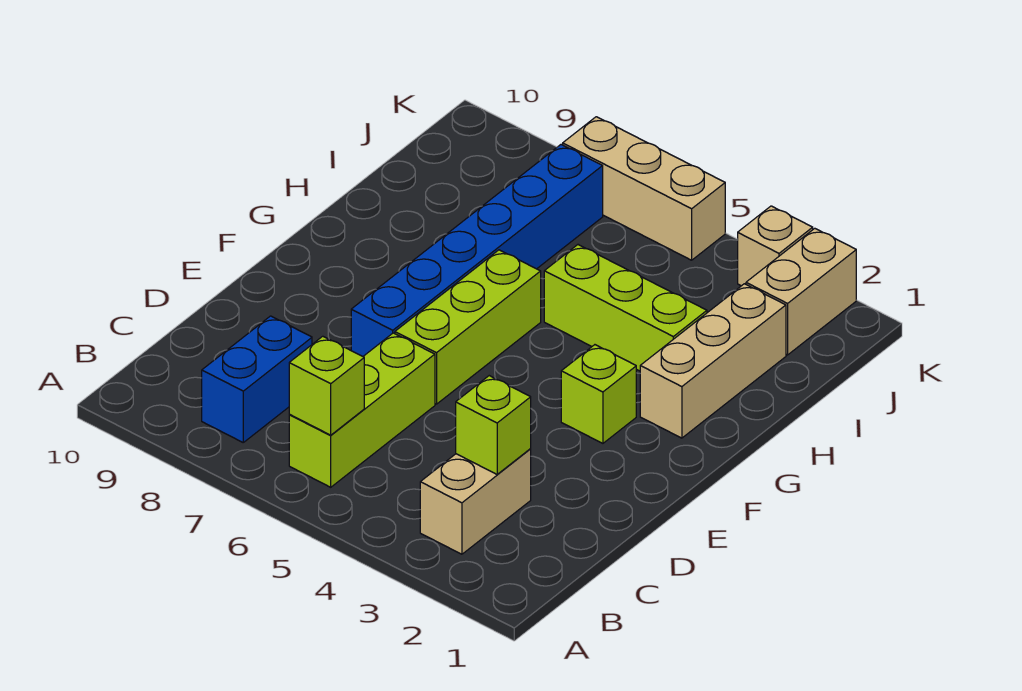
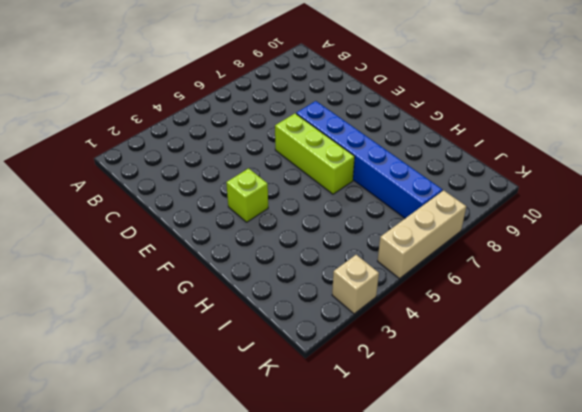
none -> tan brick B3:C3 level 1
none -> lime brick B6:D6 level 1
none -> blue brick B8:C8 level 1

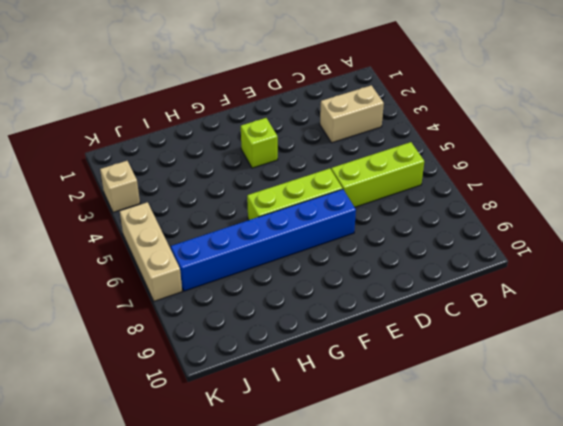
none -> blue brick B8:C8 level 1
none -> tan brick G2:I2 level 1
none -> lime brick H3:H5 level 1

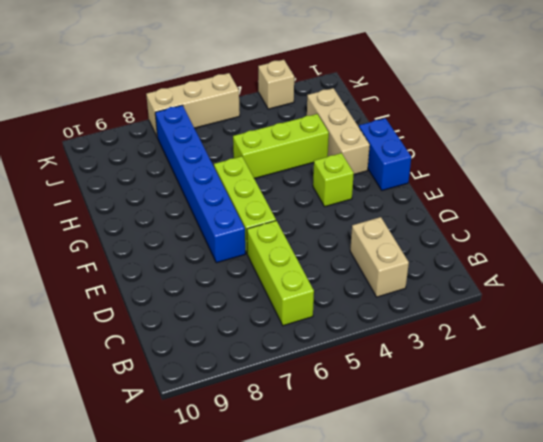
blue brick F1:G1 level 1 -> blue brick B8:C8 level 1
none -> tan brick J2:K2 level 1
none -> lime brick B6 level 2
none -> lime brick C3 level 2

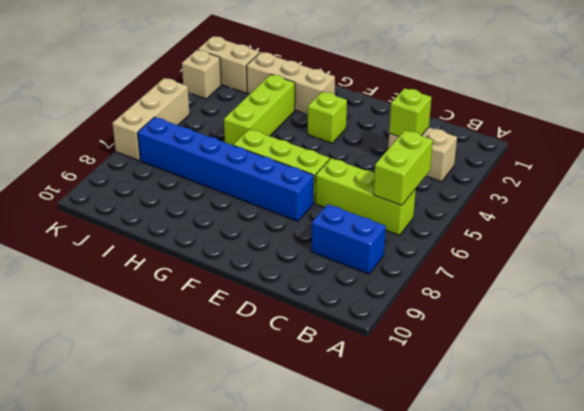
lime brick B5:B6 level 2 -> lime brick B6 level 2

